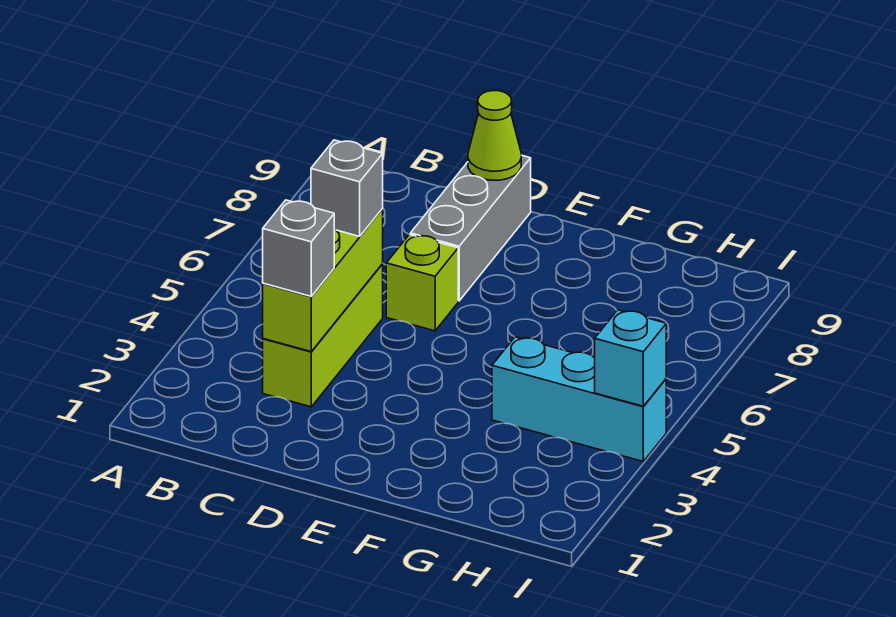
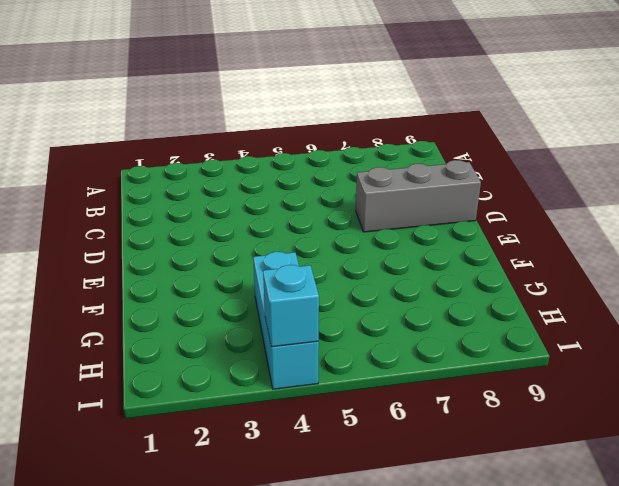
none -> lime brick C3:C5 level 1
none -> lime brick D6 level 1

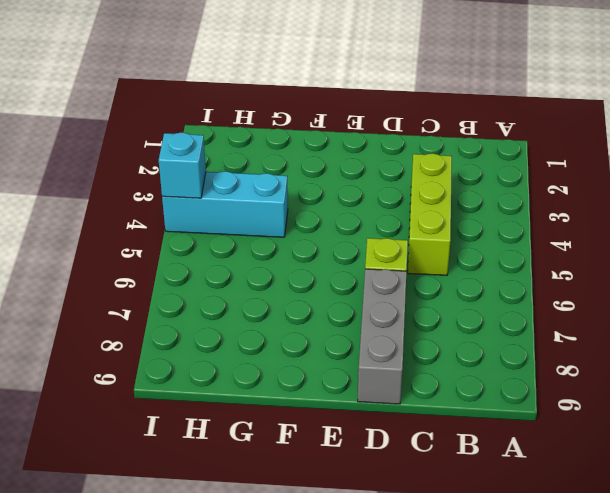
none -> lime brick C3:C5 level 2
none -> lime cone D9 level 2

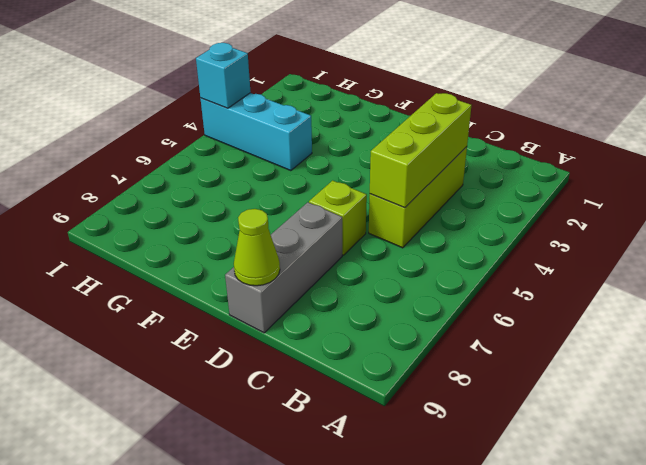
none -> grey brick C3 level 3
none -> grey brick C5 level 3

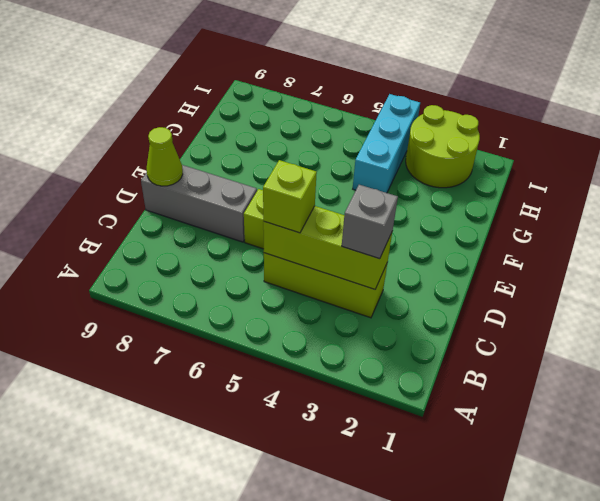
lime brick C5 level 3 -> grey brick C5 level 3
lime round brick H2:I3 level 1 -> none
none -> cyan brick I4 level 2

